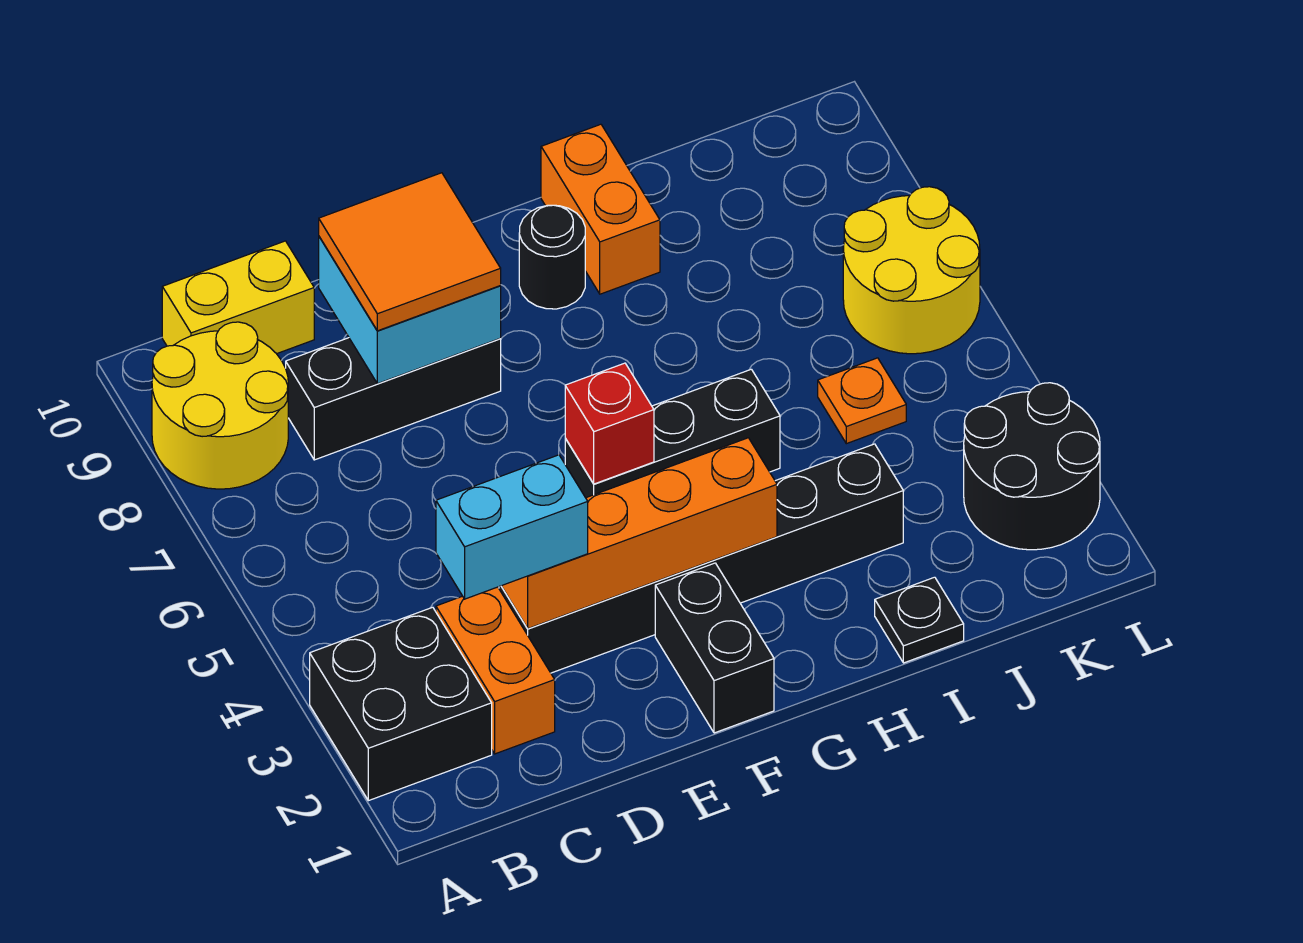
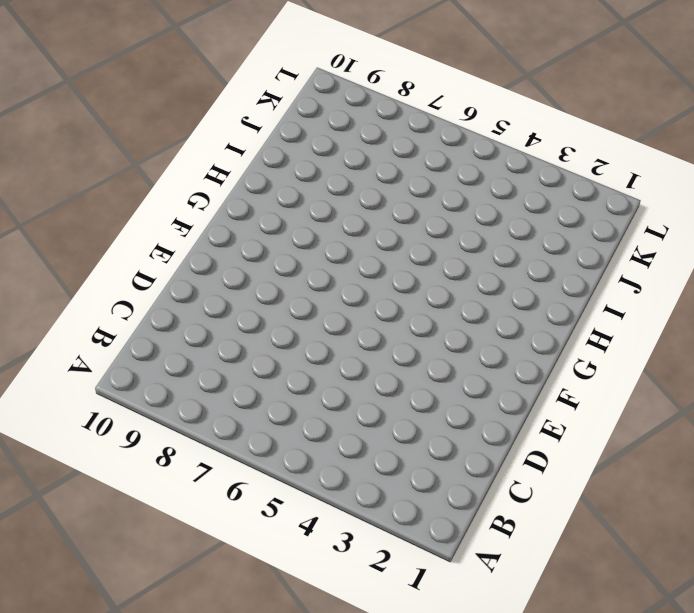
none -> black brick A2:B3 level 1
none -> yellow round brick A8:B9 level 1
none -> yellow brick B10:C10 level 1

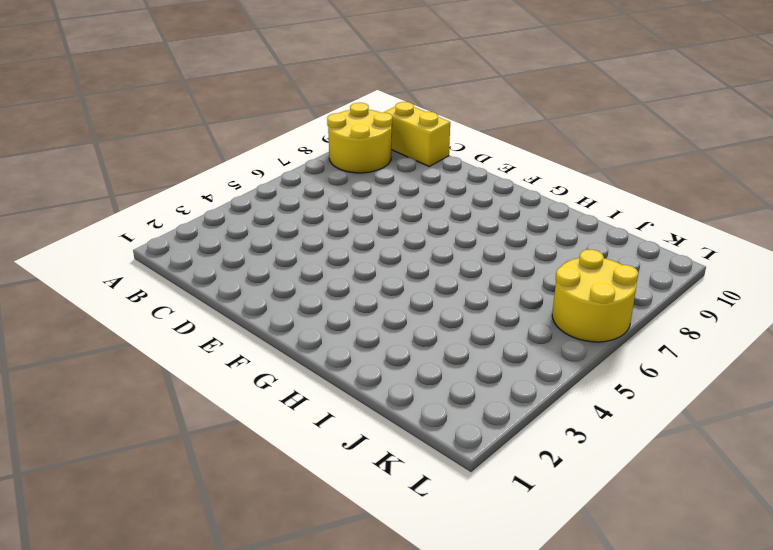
none -> black brick A2:B3 level 1
none -> orange brick C2:C3 level 1
none -> black brick C8:E8 level 1

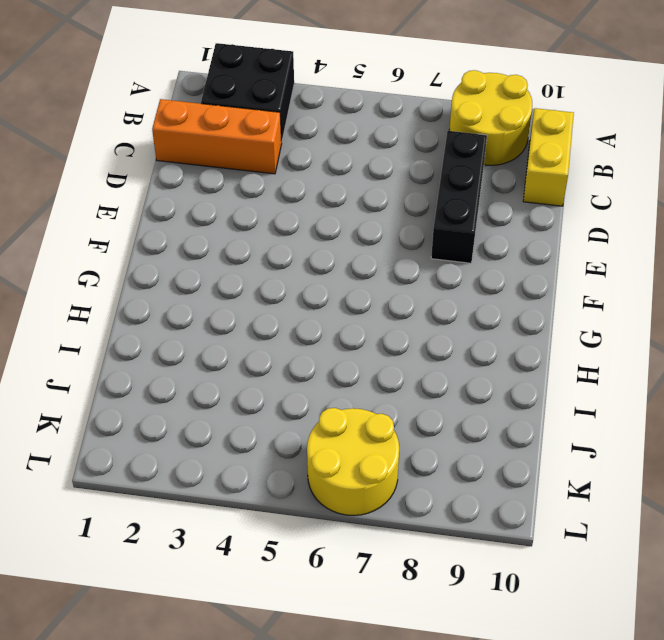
orange brick C1:C3 level 1 -> orange brick C2:C3 level 1
none -> black brick D3:I3 level 1
none -> black brick F1:F2 level 1
none -> black brick F5:H5 level 1

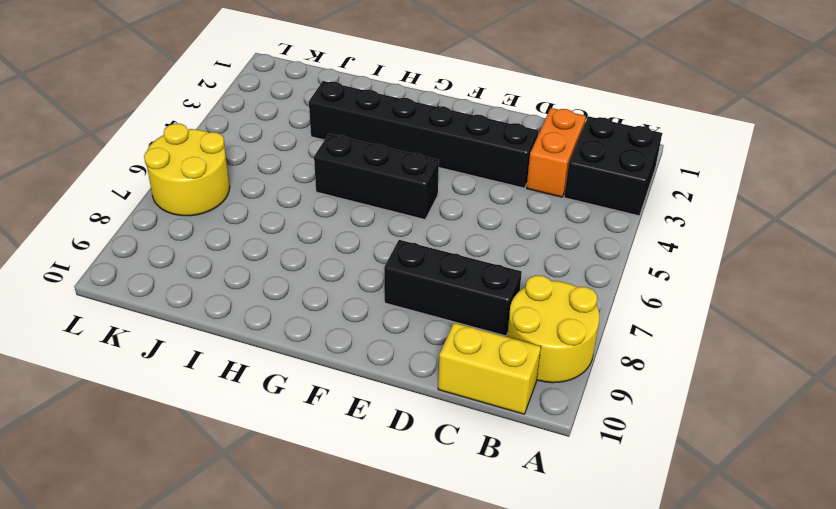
none -> black brick F1:F2 level 1
none -> black round brick G9 level 1
none -> orange brick H9:H10 level 1

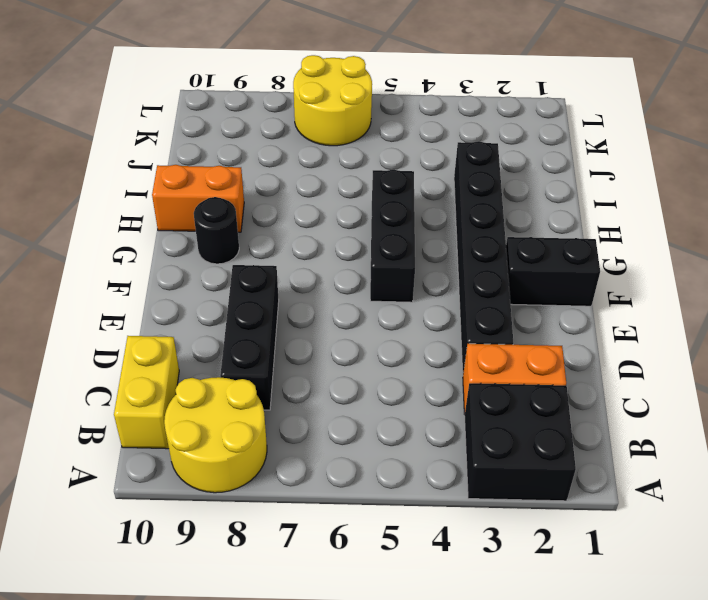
none -> black plate I1 level 1
none -> orange plate J5 level 1
none -> black round brick K2:L3 level 1

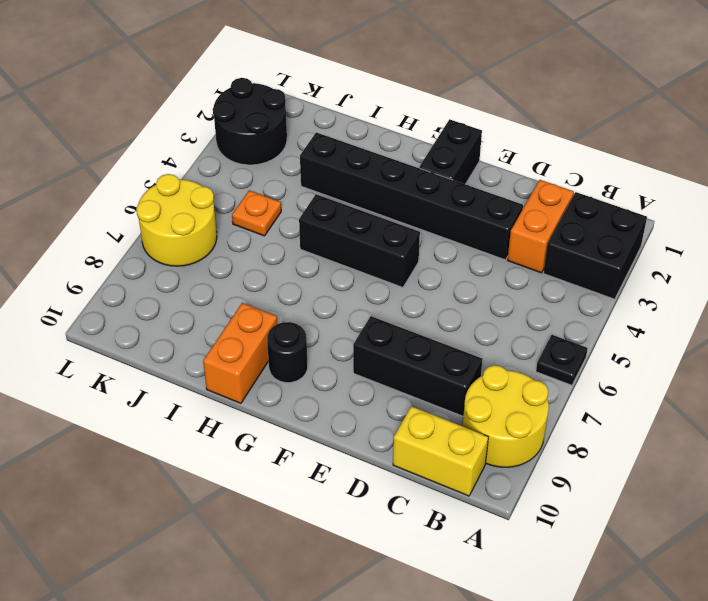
black plate A6 level 1 -> black plate I1 level 1
none -> orange brick D3:G3 level 2
none -> cyan brick D8:E9 level 2
none -> red brick F5 level 2

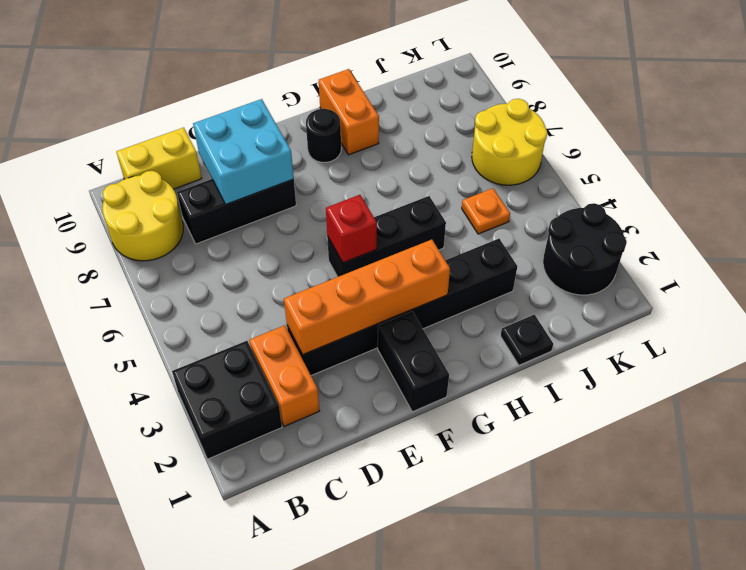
none -> cyan brick C3:D3 level 3
none -> orange tile D8:E9 level 3

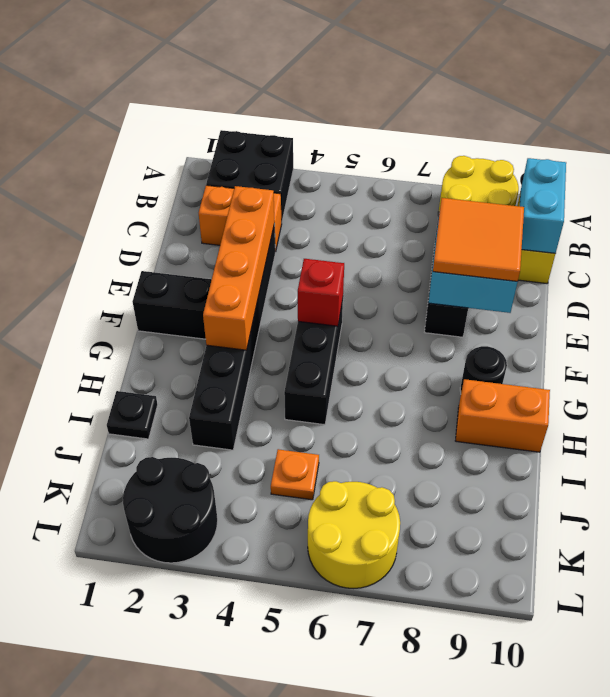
cyan brick B10:C10 level 2 -> cyan brick C3:D3 level 3

